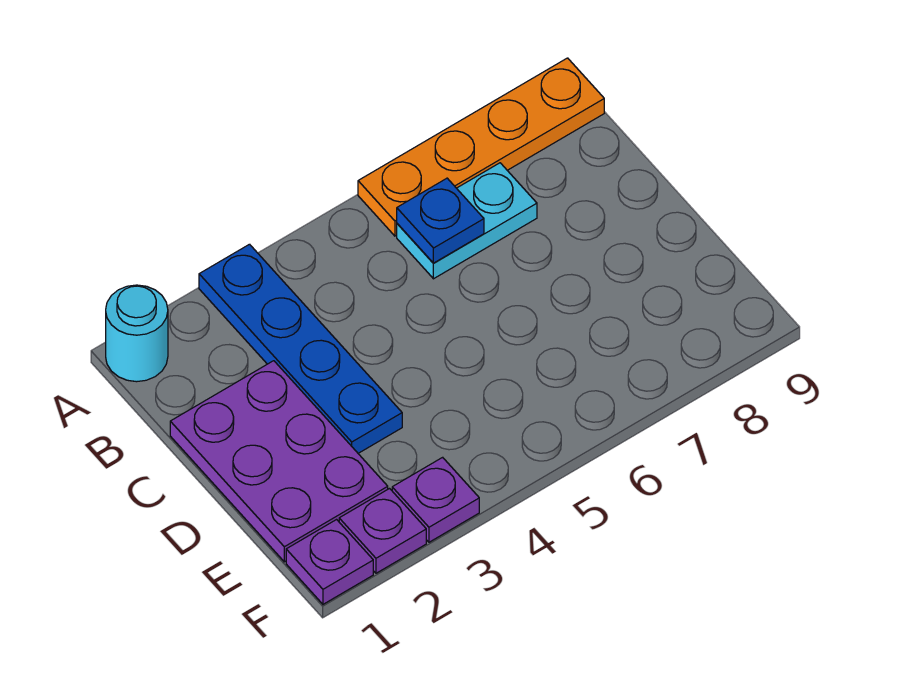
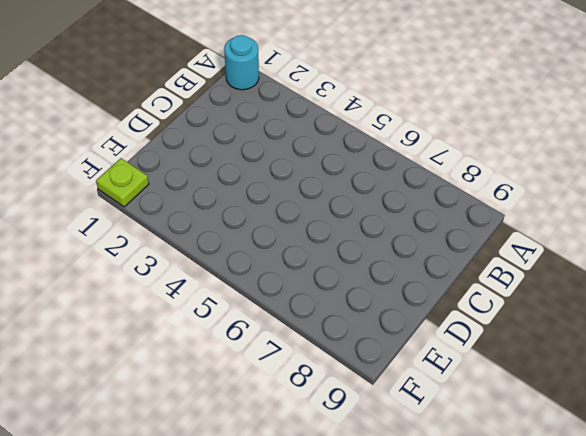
lime plate F1 level 1 -> purple plate F1 level 1
none -> blue plate A3:D3 level 1
none -> orange plate A6:A9 level 1

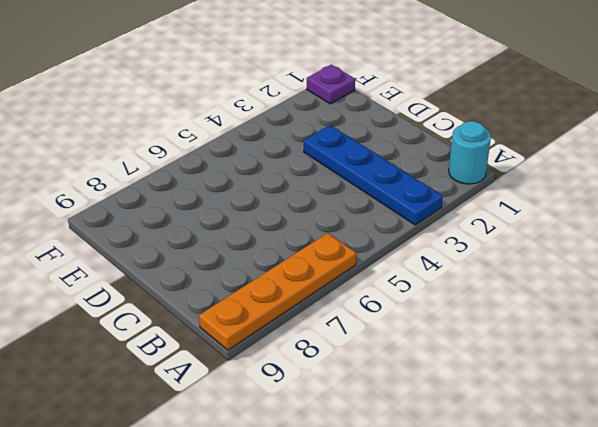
none -> cyan plate B6:B7 level 1
none -> purple plate C1:E2 level 1

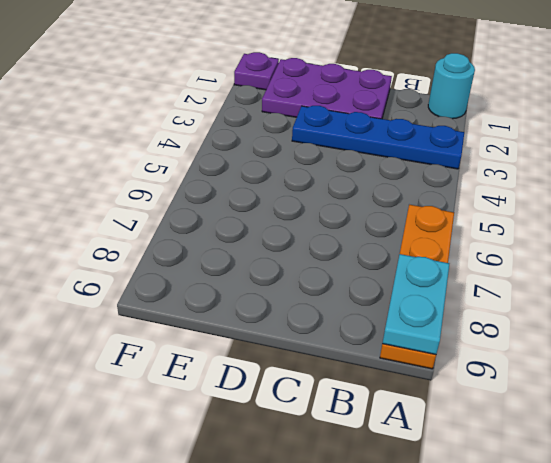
cyan plate A8:A9 level 2 -> cyan plate B6:B7 level 1
none -> purple plate F2 level 1
none -> purple plate F3 level 1

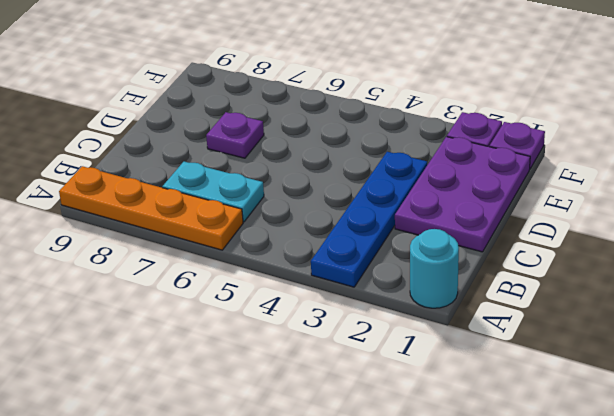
purple plate D7 level 1 -> purple plate F3 level 1
none -> blue plate B6 level 2

